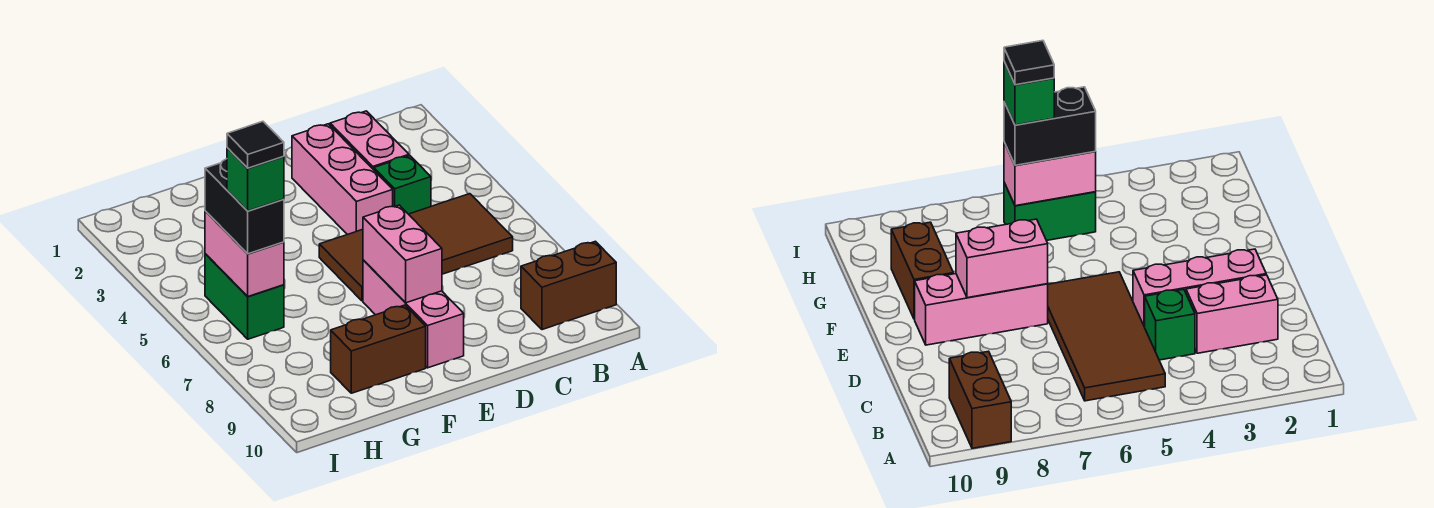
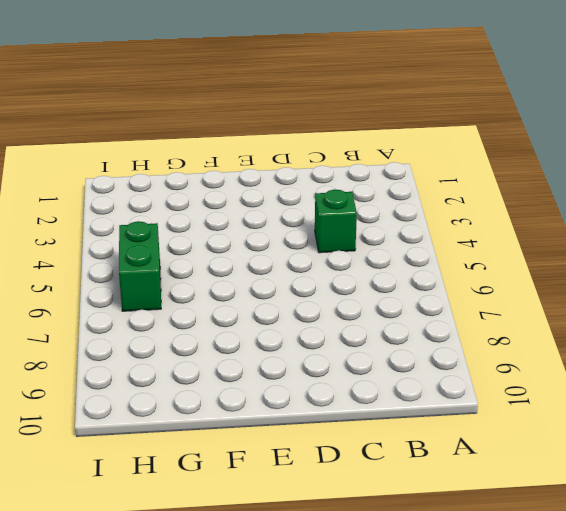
none -> brown brick A9:B9 level 1
none -> brown tile B5:E6 level 1
none -> pink brick C2:C3 level 1

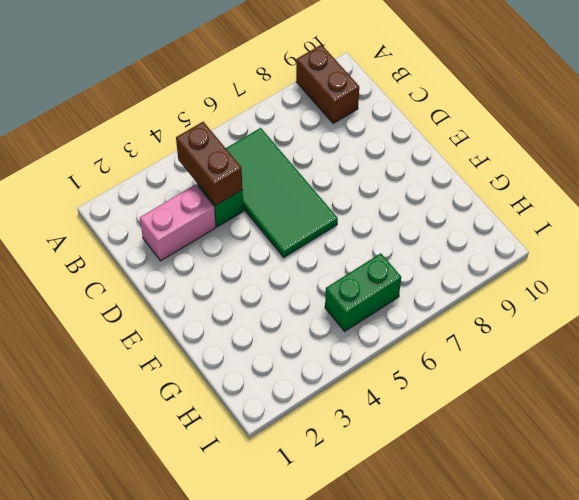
brown brick B4:C4 level 2 -> brown brick F9:G9 level 1
green tile B5:E6 level 1 -> brown tile B5:E6 level 1
none -> pink brick D2:D4 level 1
none -> pink brick E7:E9 level 1
none -> pink brick E7:E8 level 2

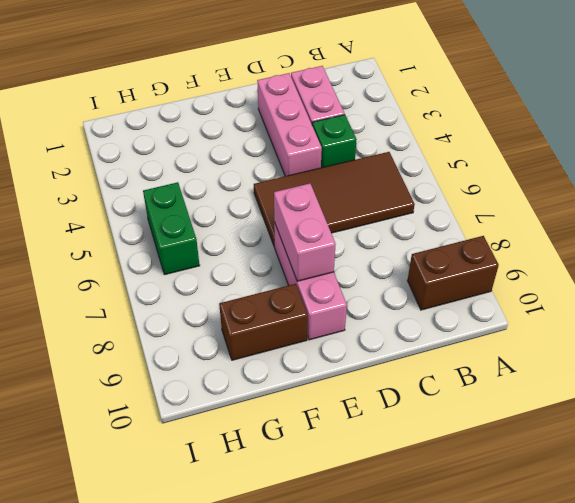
none -> pink brick H5:H6 level 2
none -> black brick H5:H6 level 3
none -> green brick H6 level 4

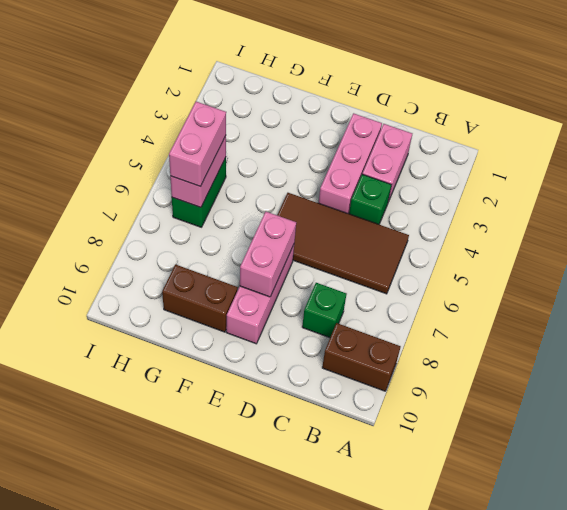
green brick C8 level 1 -> green brick H6 level 4
pink brick H5:H6 level 3 -> black brick H5:H6 level 3
none -> black tile H6 level 5

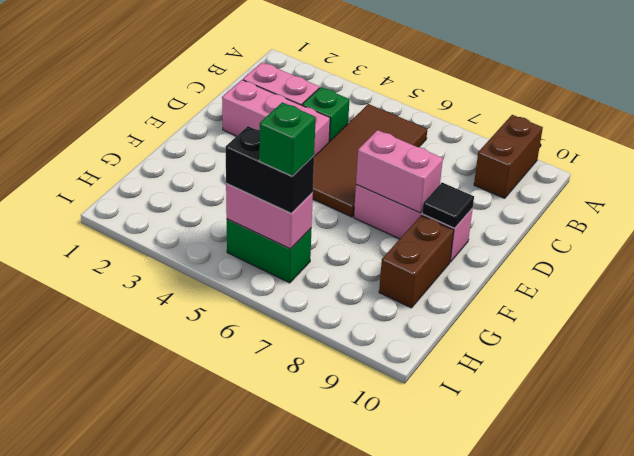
black tile E9 level 2 -> black tile H6 level 5

